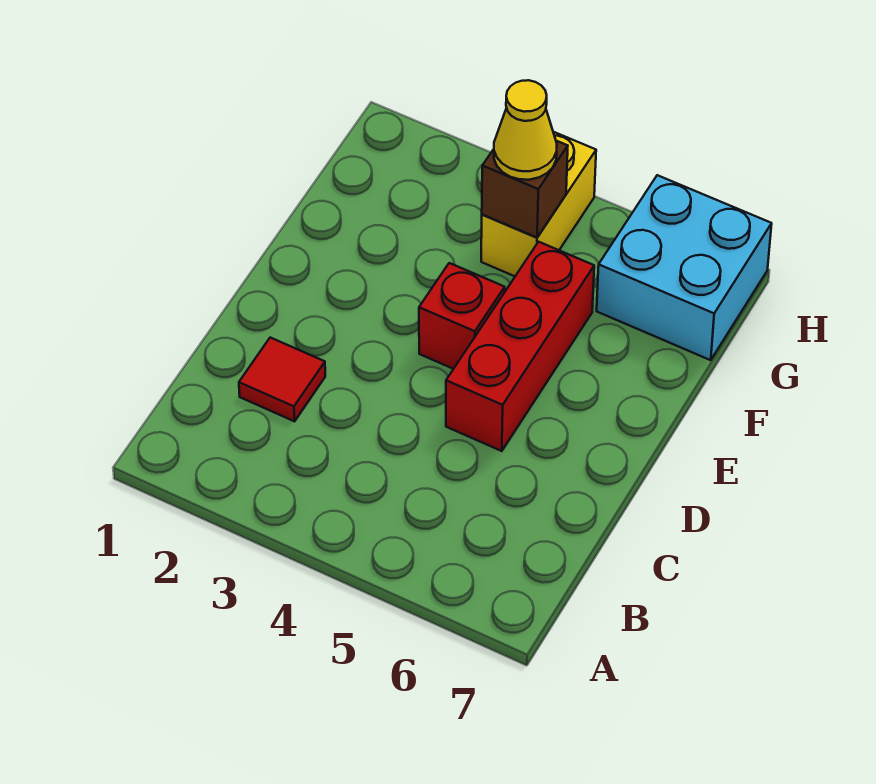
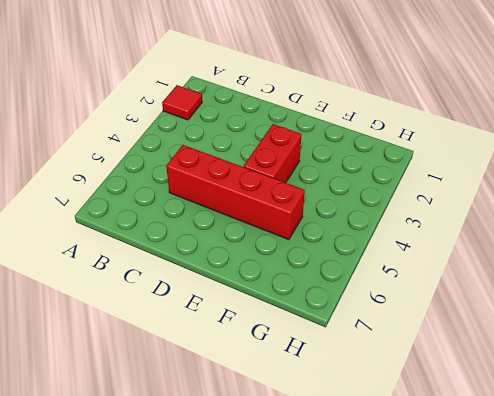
red tile A2 level 1 -> red tile C2 level 1
red brick C5:F5 level 1 -> red brick D5:F5 level 1
red brick E3:E4 level 1 -> red brick E4 level 1
none -> yellow brick G4:H4 level 1
none -> cyan brick G6:H7 level 1

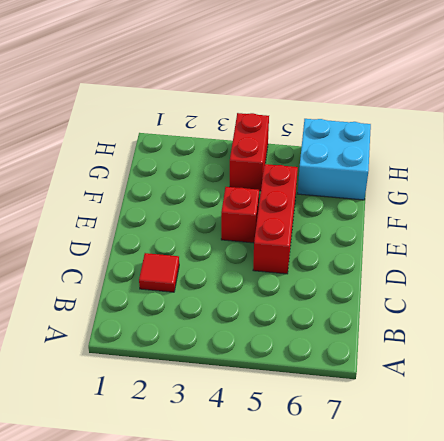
red brick G4:H4 level 1 -> yellow brick G4:H4 level 1
none -> brown brick G4 level 2
none -> yellow cone G4 level 3

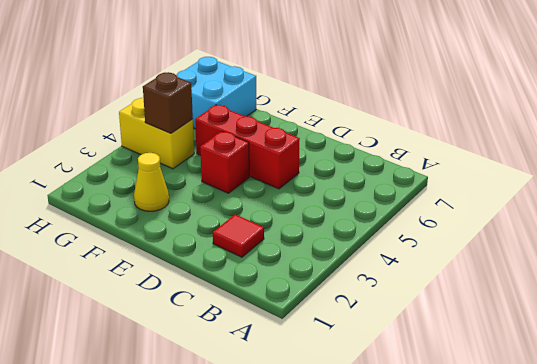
yellow cone F2 level 1 -> yellow cone G4 level 3

